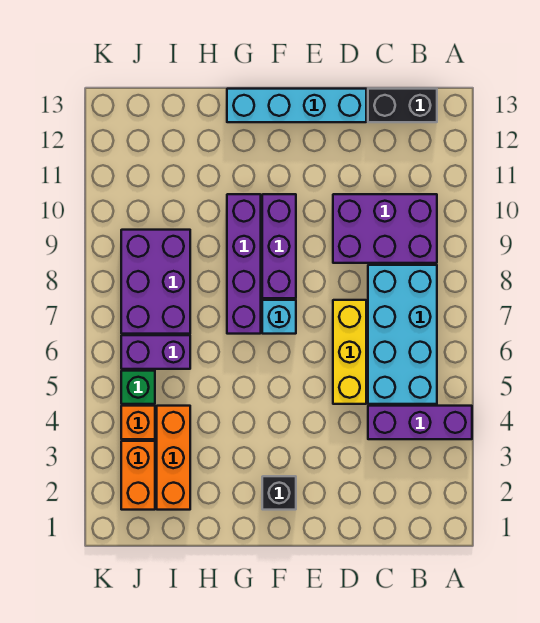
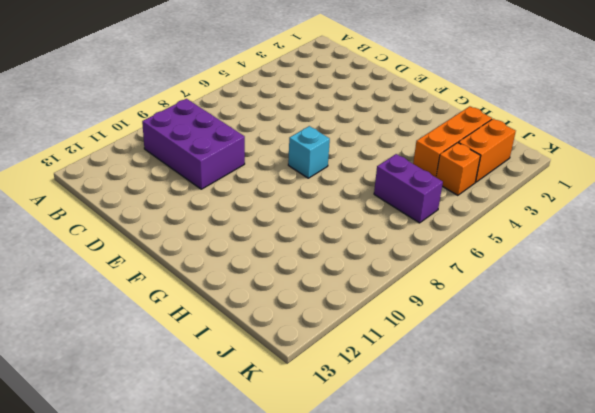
none -> purple brick A4:C4 level 1
none -> cyan brick B5:C8 level 1
none -> black brick B13:C13 level 1

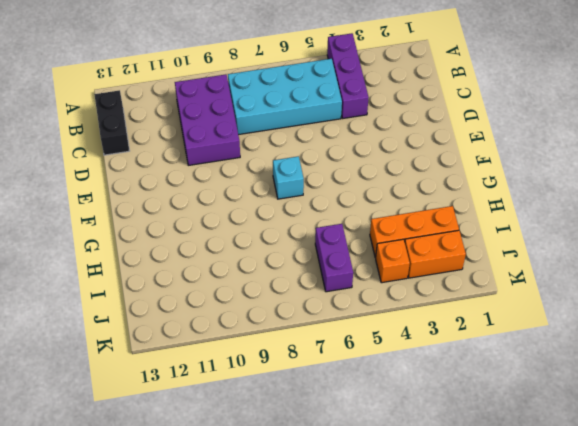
none -> yellow brick D5:D7 level 1
none -> cyan brick D13:G13 level 1
none -> black brick F2 level 1

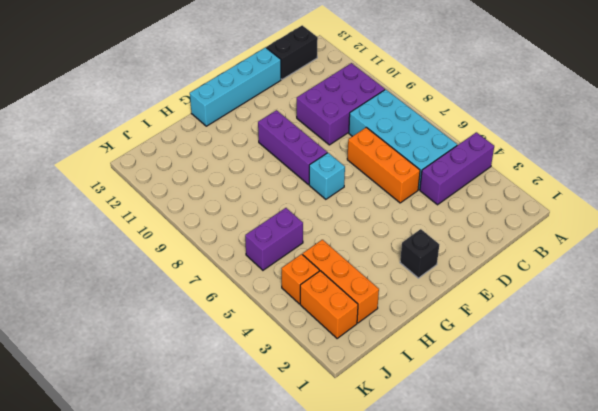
orange brick D5:D7 level 1 -> yellow brick D5:D7 level 1
none -> purple brick G7:G10 level 1
none -> purple brick I7:J9 level 1
none -> green brick J5 level 1

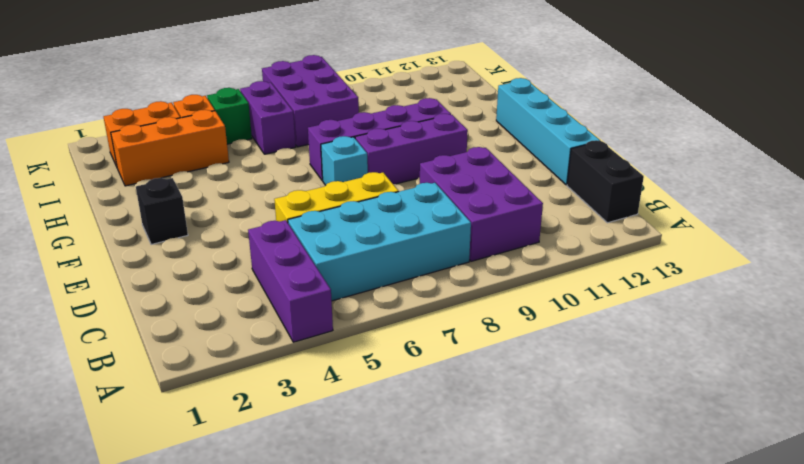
purple brick I7:K8 level 1 -> purple brick I7:J9 level 1

